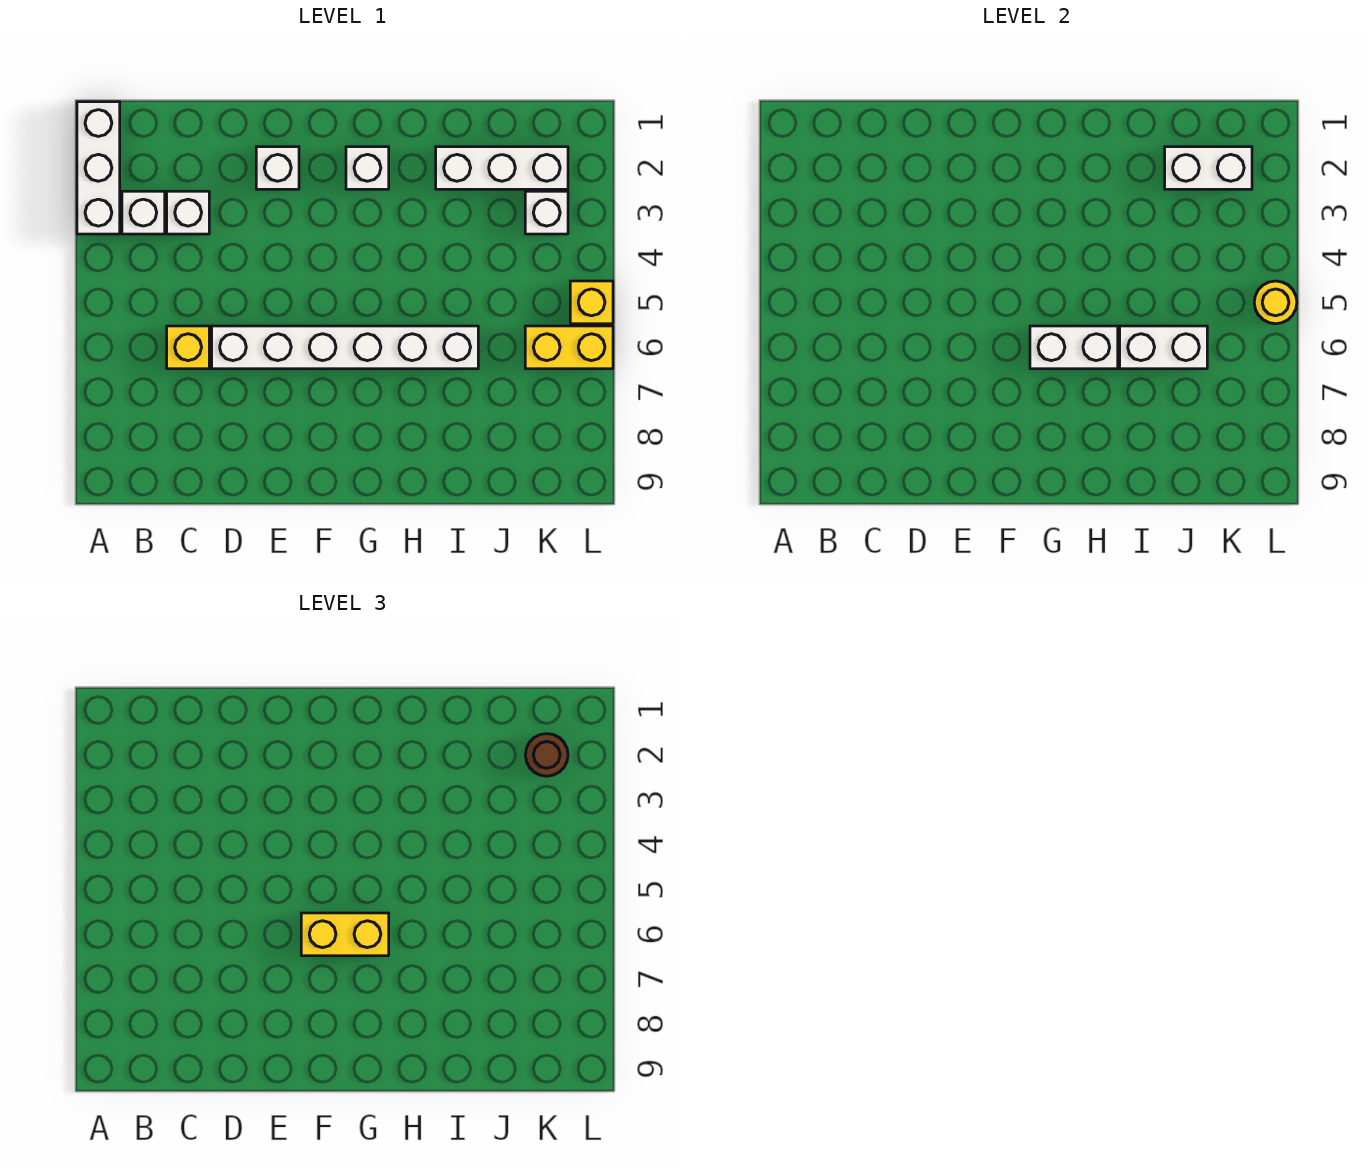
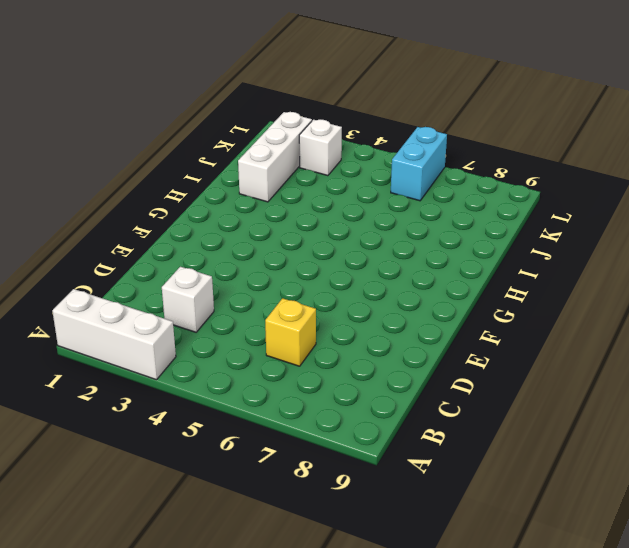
cyan brick K6:L6 level 1 -> yellow brick K6:L6 level 1
none -> white brick B3 level 1
none -> white brick D6:I6 level 1
none -> white brick E2 level 1

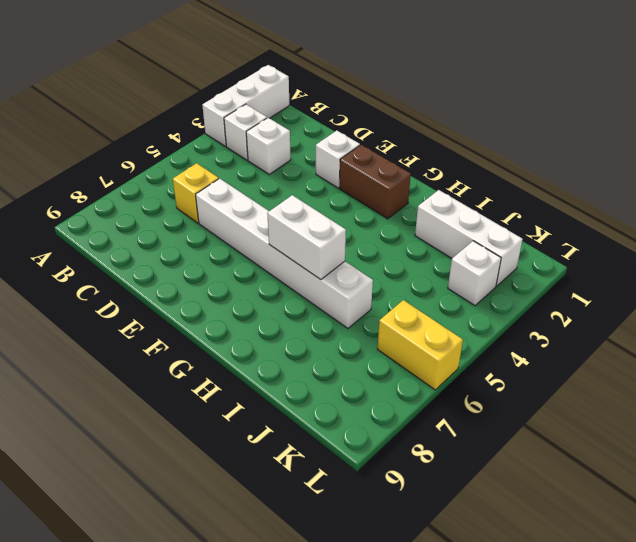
brown brick F2:G2 level 1 -> white brick G2 level 1
none -> yellow brick L5 level 1
none -> white brick I6:J6 level 2
none -> white brick J2:K2 level 2

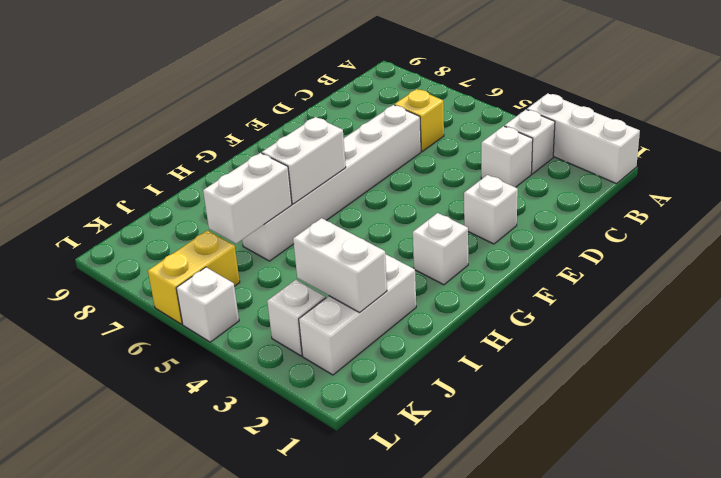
white brick J2:J3 level 2 -> white brick J2:K2 level 2
white brick L5 level 1 -> yellow brick L5 level 1
none -> yellow round brick L5 level 2
none -> yellow brick F6:G6 level 3
none -> brown round brick K2 level 3

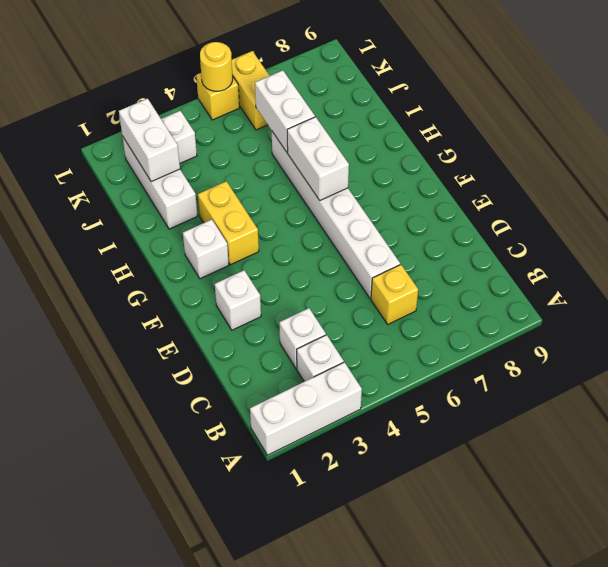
yellow brick G3:H3 level 1 -> yellow brick F6:G6 level 3
none -> brown round brick K2 level 3

